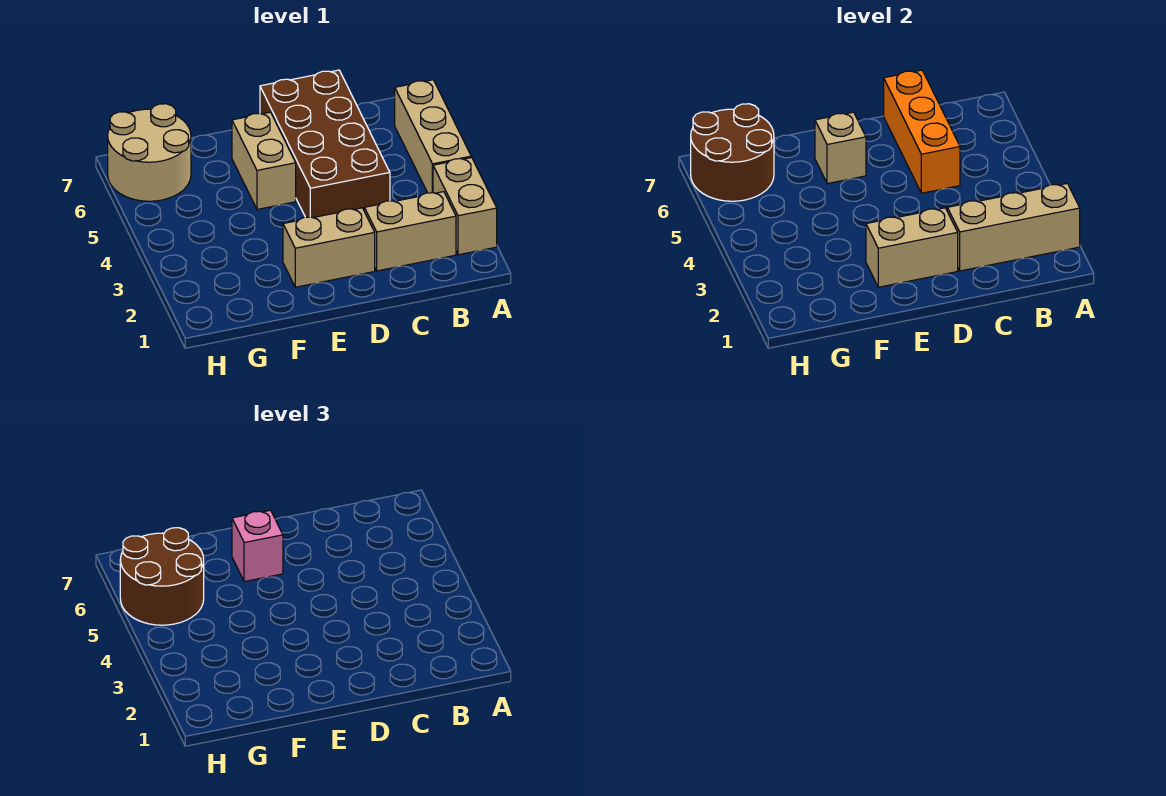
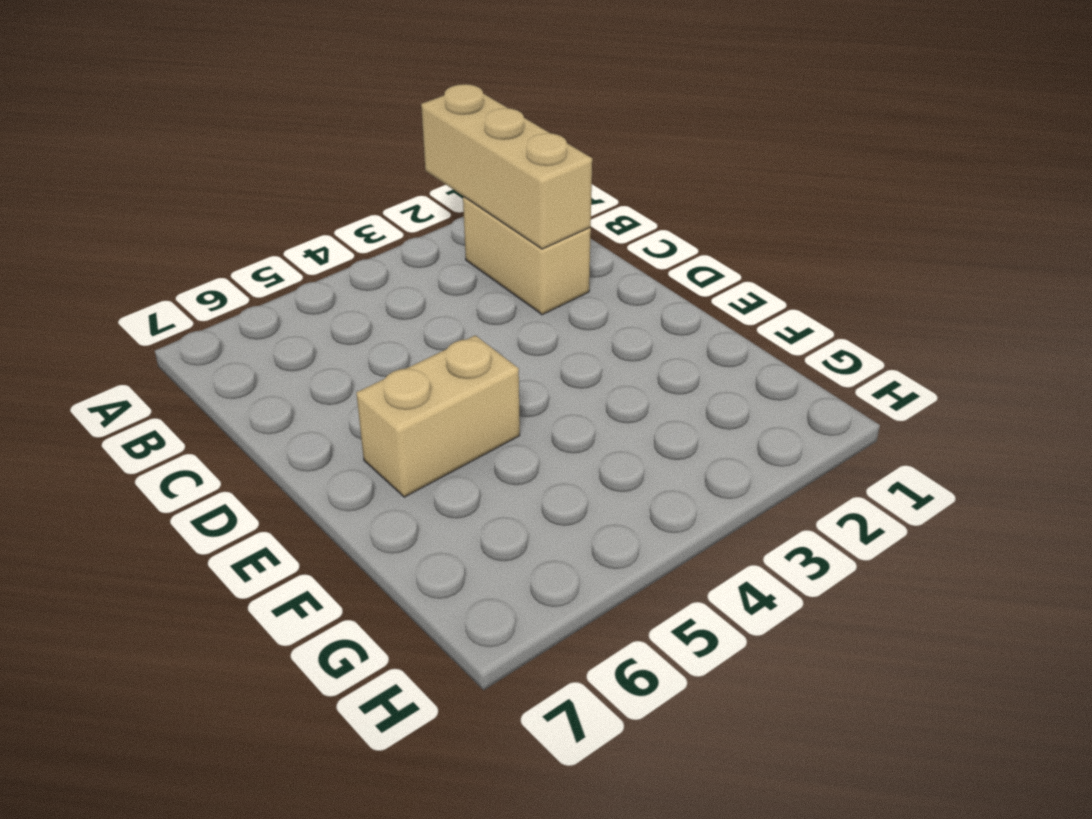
none -> tan brick A2:A3 level 1
none -> tan brick A4:A6 level 1
none -> brown brick C4:D7 level 1

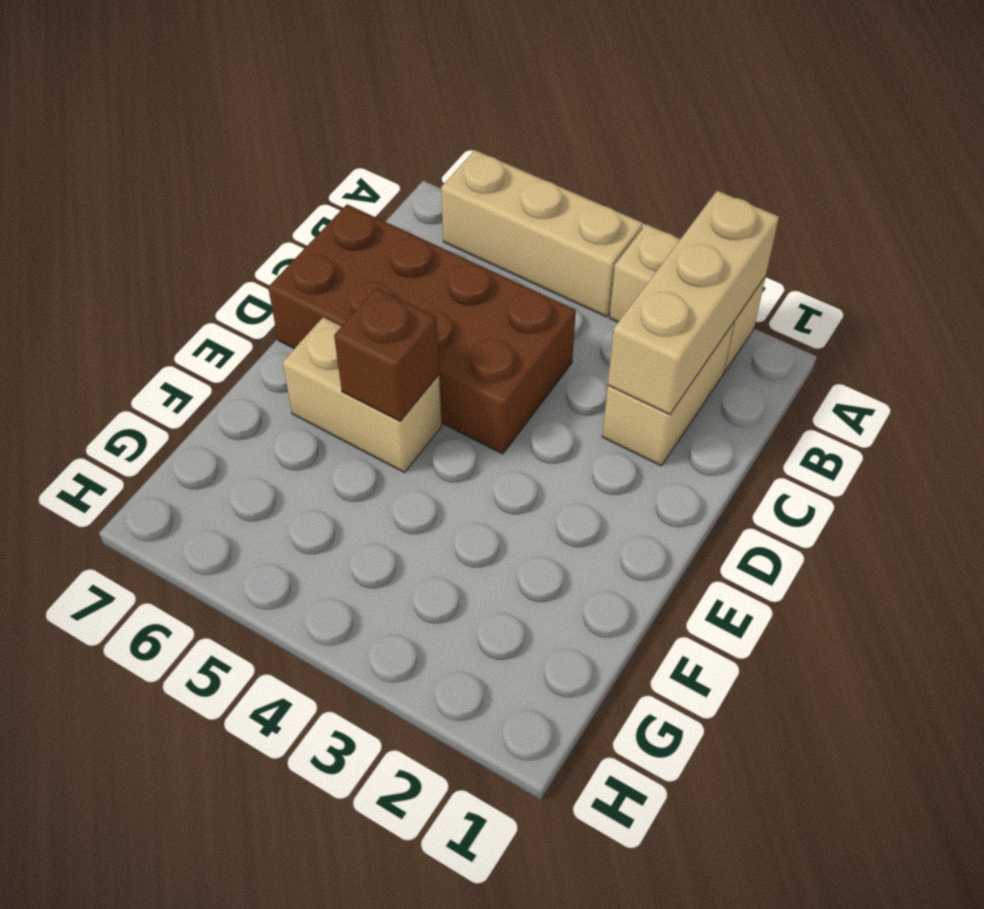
brown brick E5 level 2 -> none
none -> tan brick D2:E2 level 1
none -> tan round brick G6:H7 level 1
none -> orange brick C5:C7 level 2

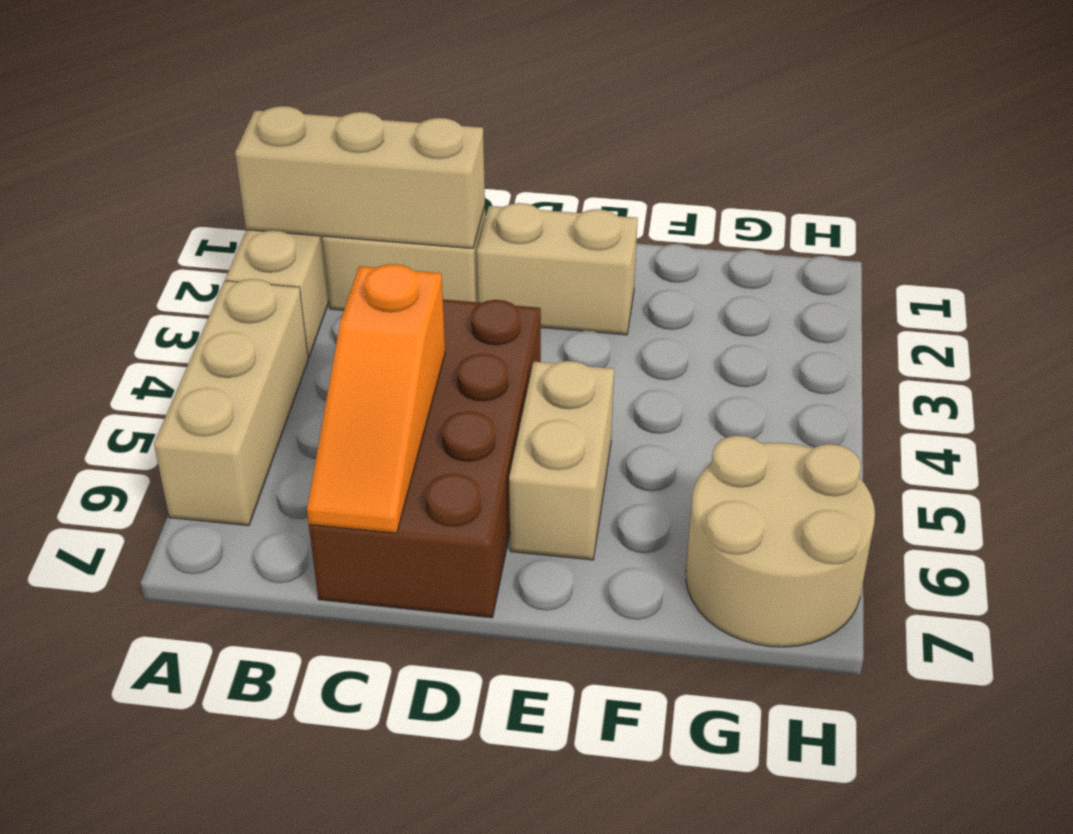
orange slope C5:C7 level 2 top 5 -> orange brick C5:C7 level 2
none -> tan brick D2:E2 level 2
none -> tan brick E6 level 2
none -> brown round brick G6:H7 level 2

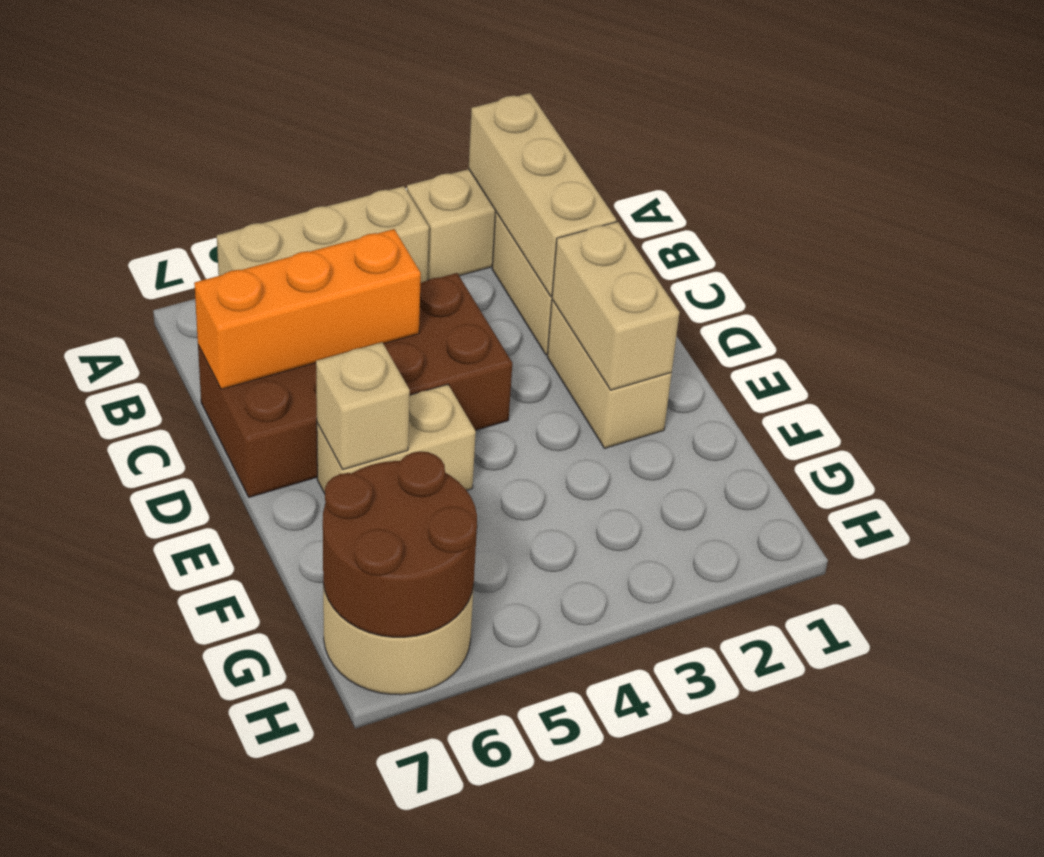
none -> pink brick E6 level 3
none -> brown round brick G5:H6 level 3

